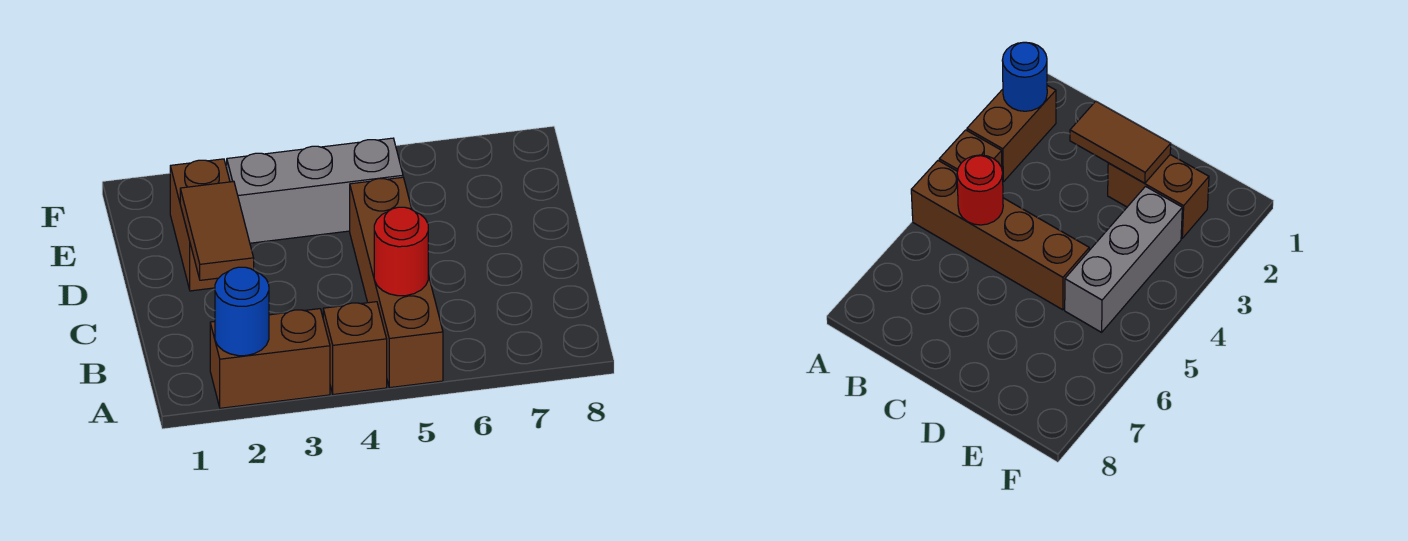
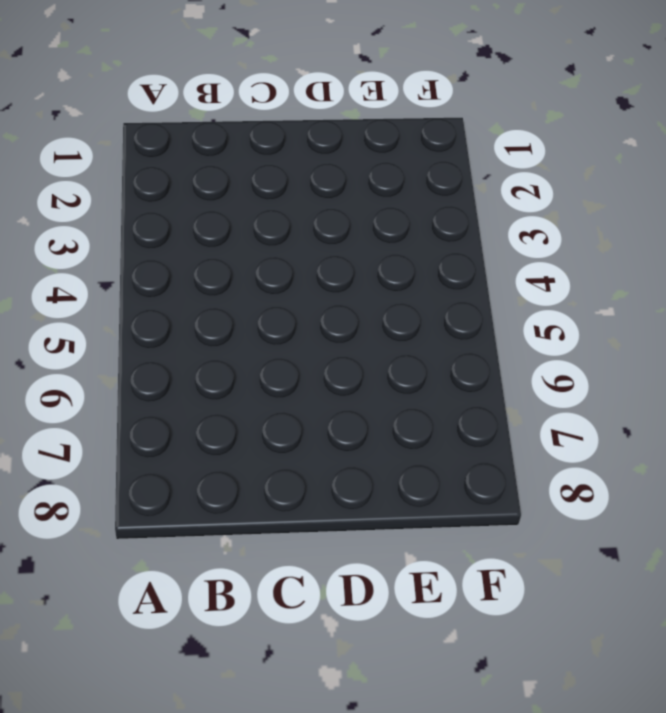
none -> brown brick A2:A3 level 1
none -> brown brick A4 level 1

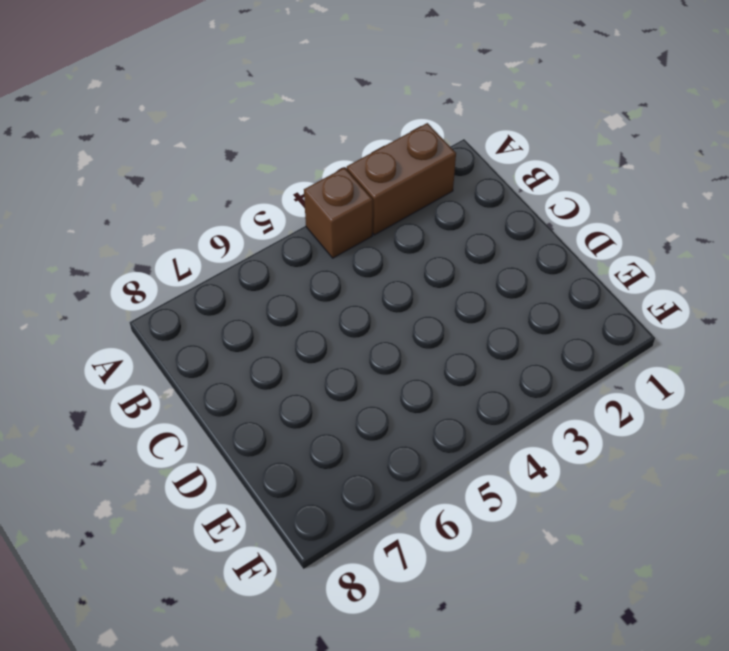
none -> brown brick A5:D5 level 1
none -> brown brick D2:E2 level 1

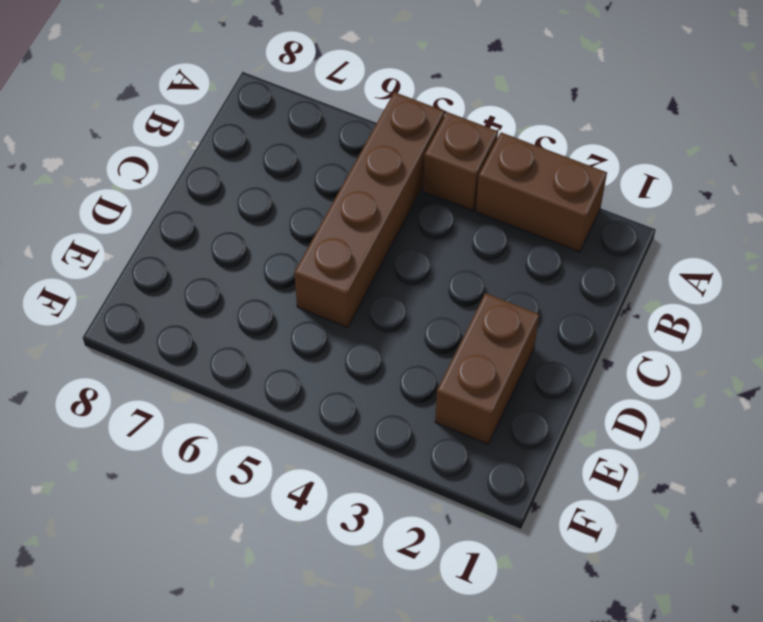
none -> grey brick E3:E5 level 1
none -> blue round brick A2 level 2

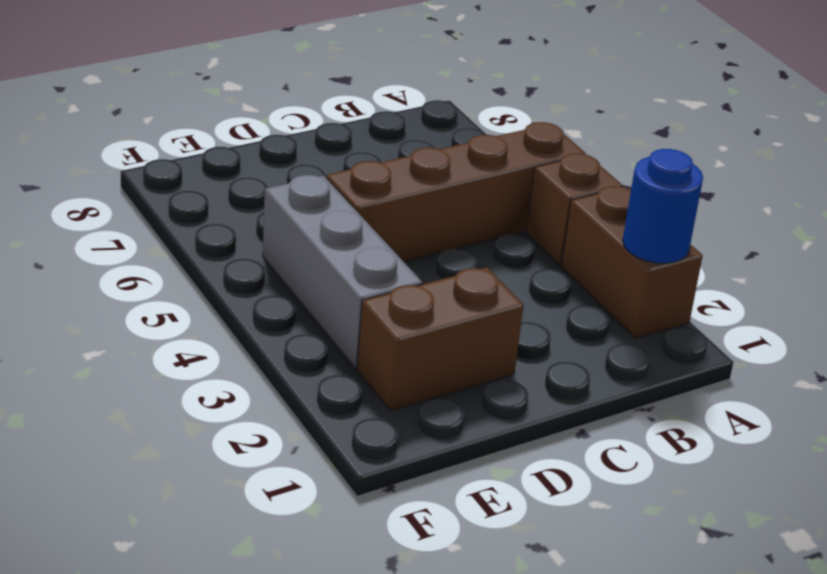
none -> red round brick B5 level 2
none -> brown tile C2:D2 level 2

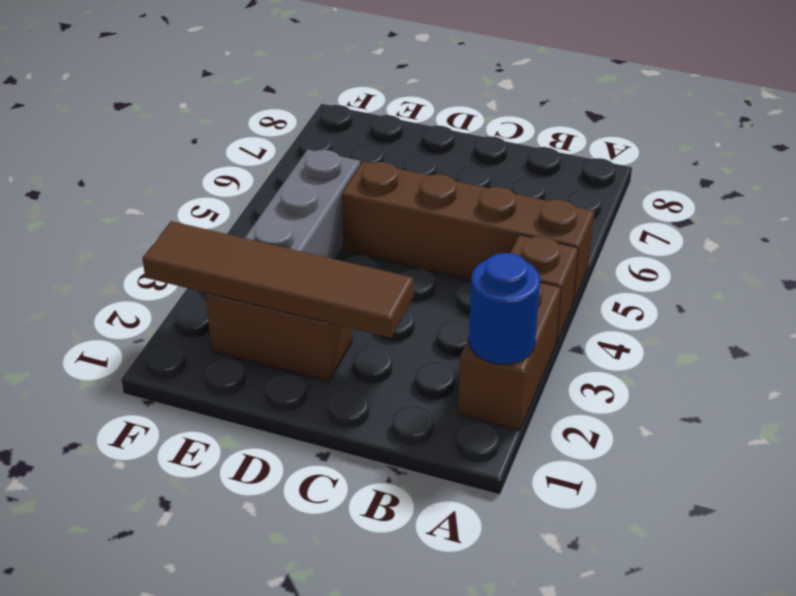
brown tile C2:F2 level 2 -> brown tile C2:D2 level 2
none -> red round brick B5 level 2

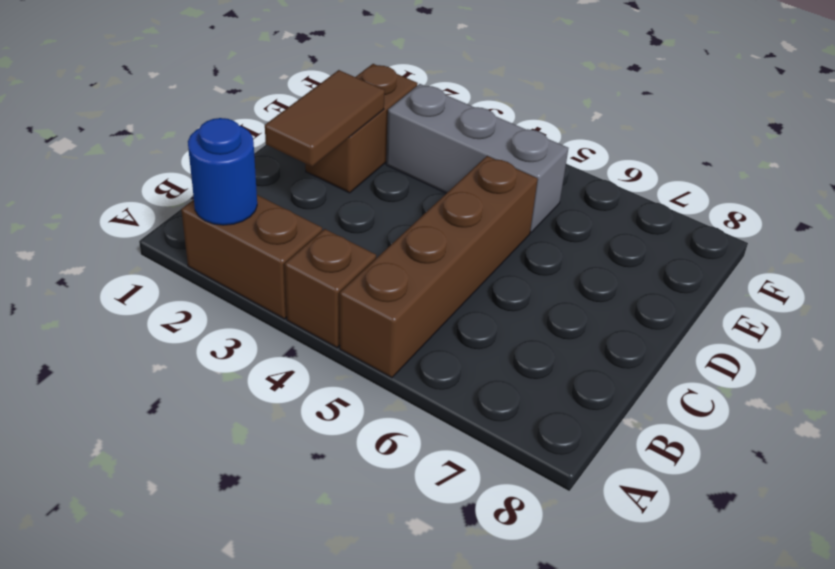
none -> red round brick B5 level 2

